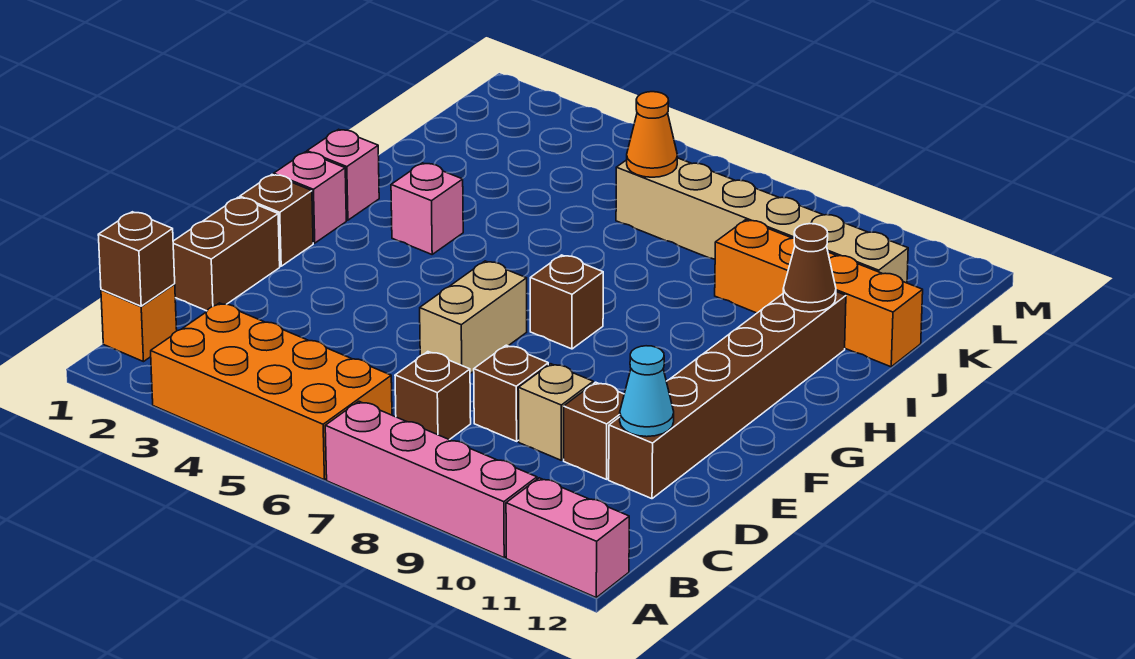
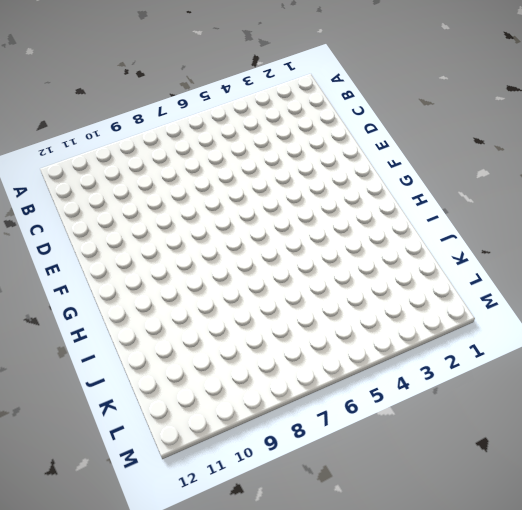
none -> orange brick A3:B6 level 1
none -> pink brick A7:A10 level 1
none -> pink brick A11:A12 level 1

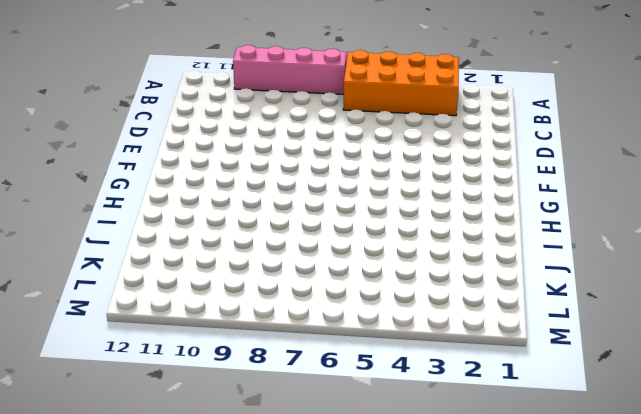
none -> pink brick A11:A12 level 1
none -> orange brick B1 level 1
none -> brown brick C7 level 1

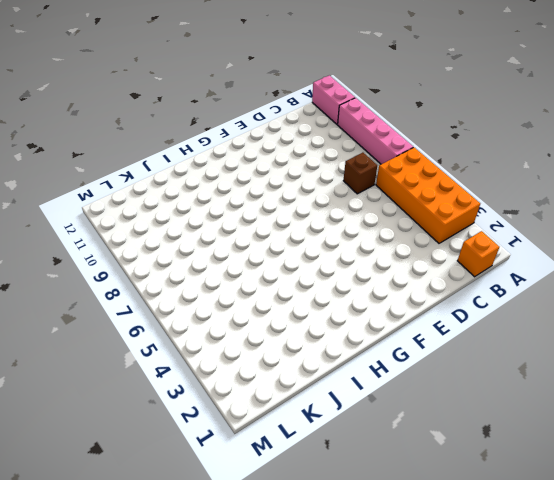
none -> brown brick D1:E1 level 1
none -> brown brick D8 level 1
none -> tan brick D9 level 1

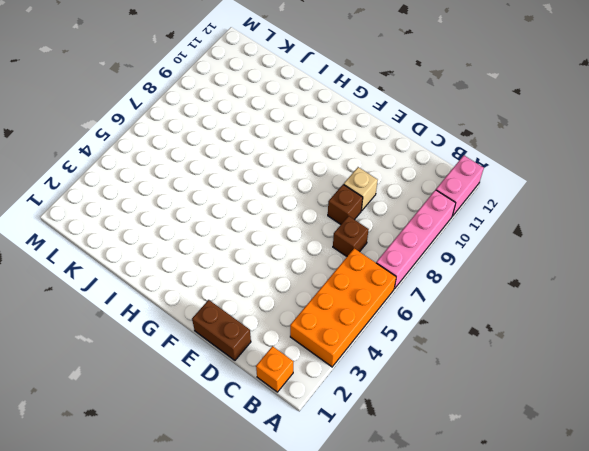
none -> brown brick D10 level 1
none -> brown brick D11:I11 level 1
none -> tan brick E6:F6 level 1

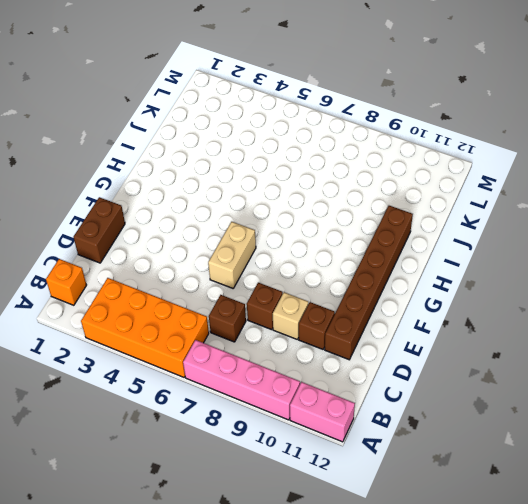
none -> brown brick F1 level 1
none -> pink brick G1 level 1
none -> brown brick G7 level 1

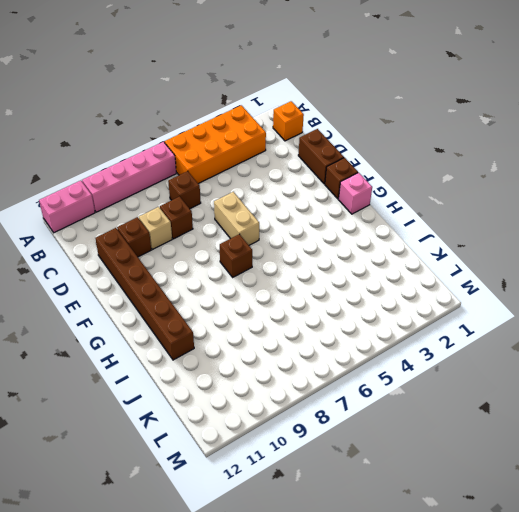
none -> pink brick H1 level 1
none -> pink brick H3 level 1
none -> orange brick J9:J12 level 1

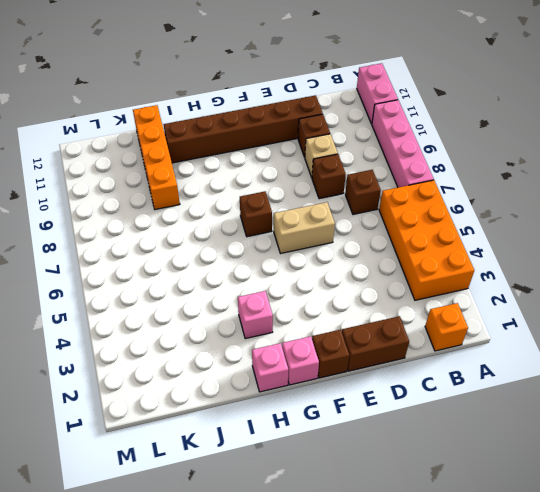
none -> tan brick K6:K11 level 1
none -> brown brick B1 level 2
none -> cyan cone D11 level 2

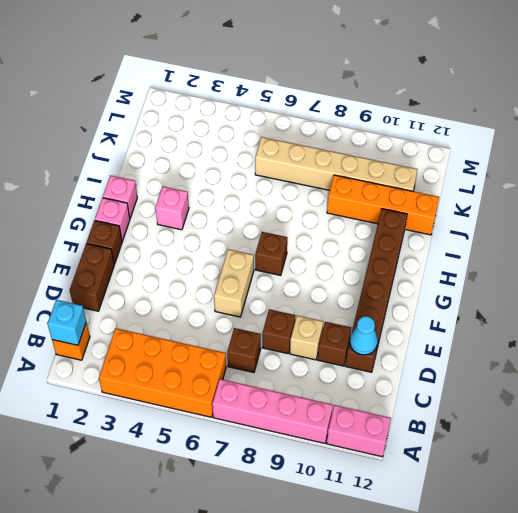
cyan brick B1 level 2 -> brown brick B1 level 2
none -> brown cone I11 level 2
none -> orange cone K6 level 2

